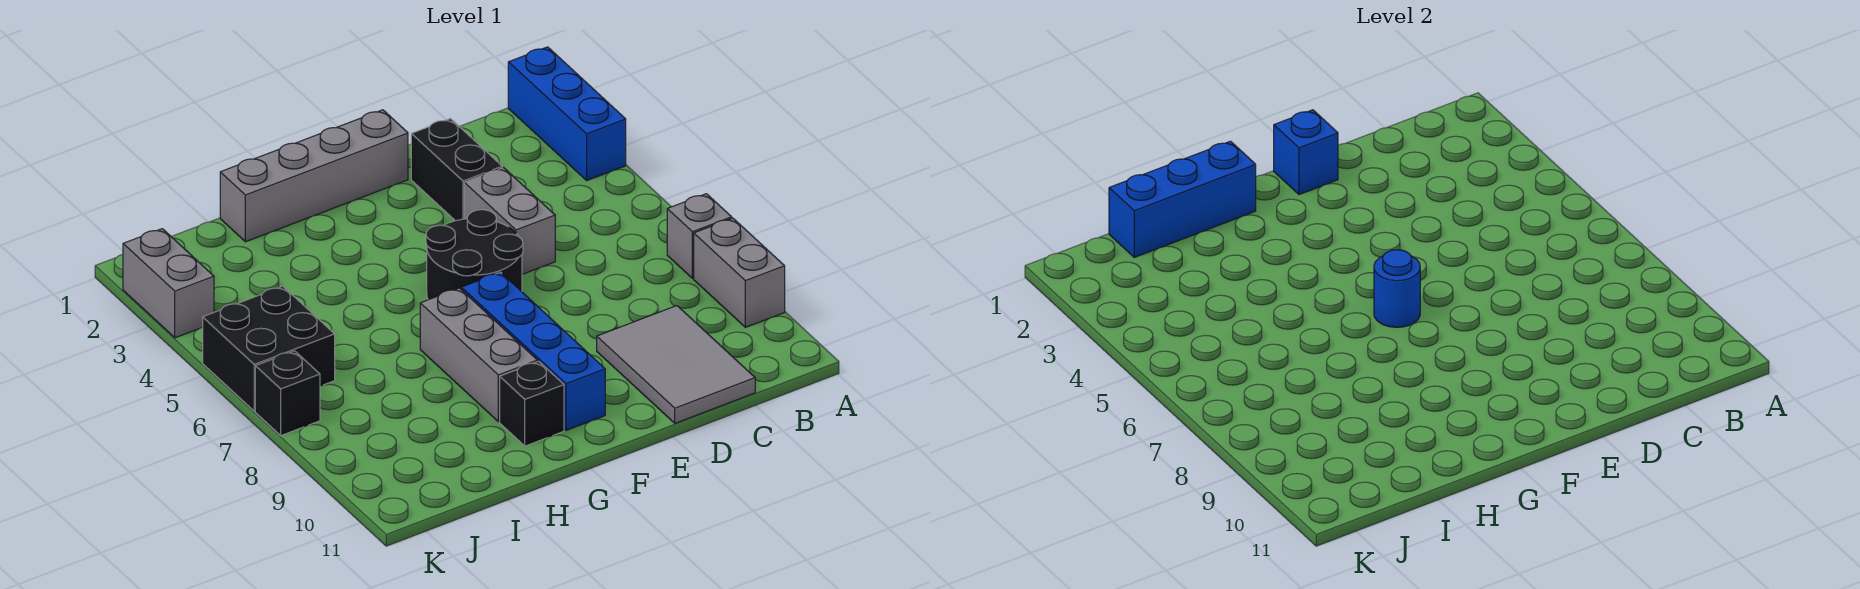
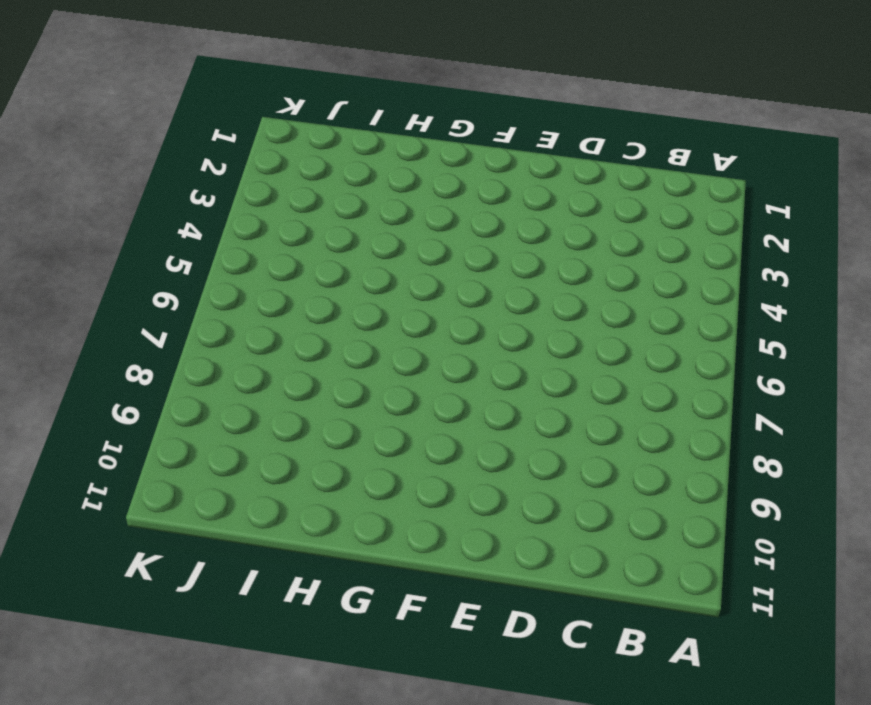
none -> blue brick A1:A3 level 1
none -> grey brick A7 level 1
none -> grey brick A8:A9 level 1

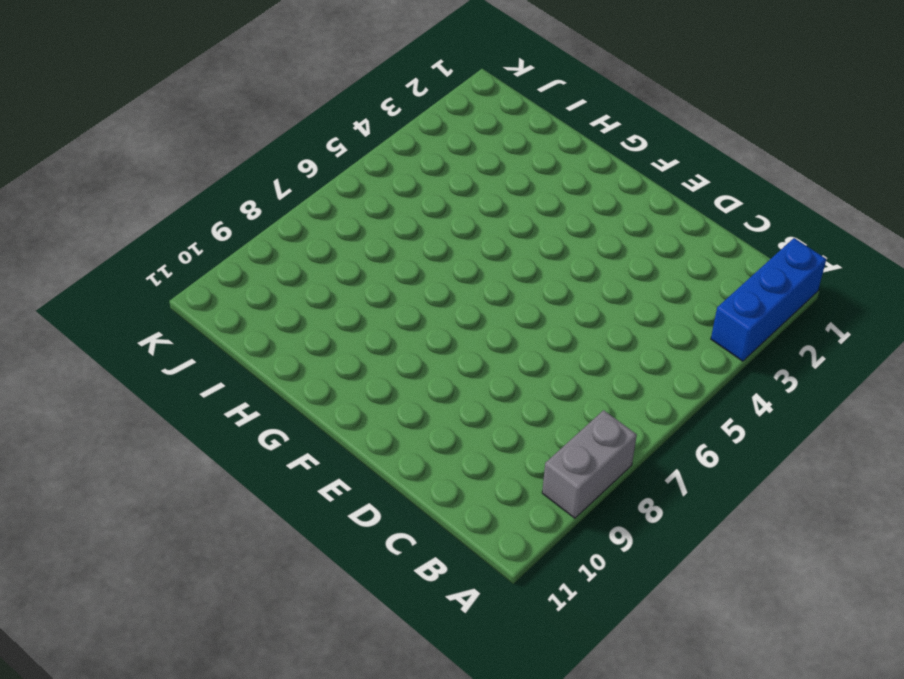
none -> grey brick A7 level 1
none -> grey tile C9:D11 level 1
none -> black brick D2:D3 level 1

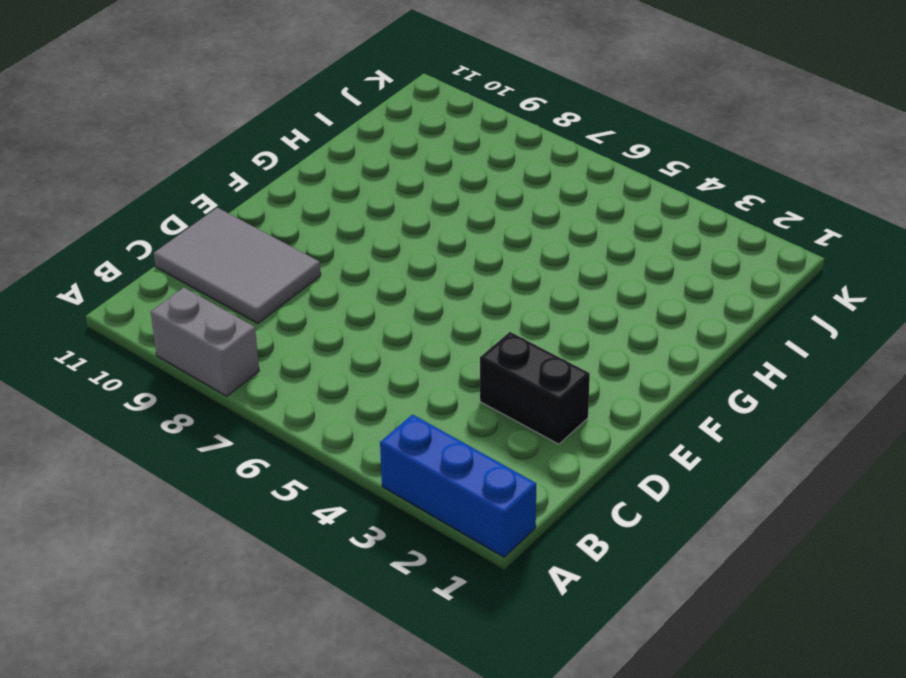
none -> grey brick A7 level 1
none -> grey brick D4:D5 level 1
none -> grey brick E1:H1 level 1

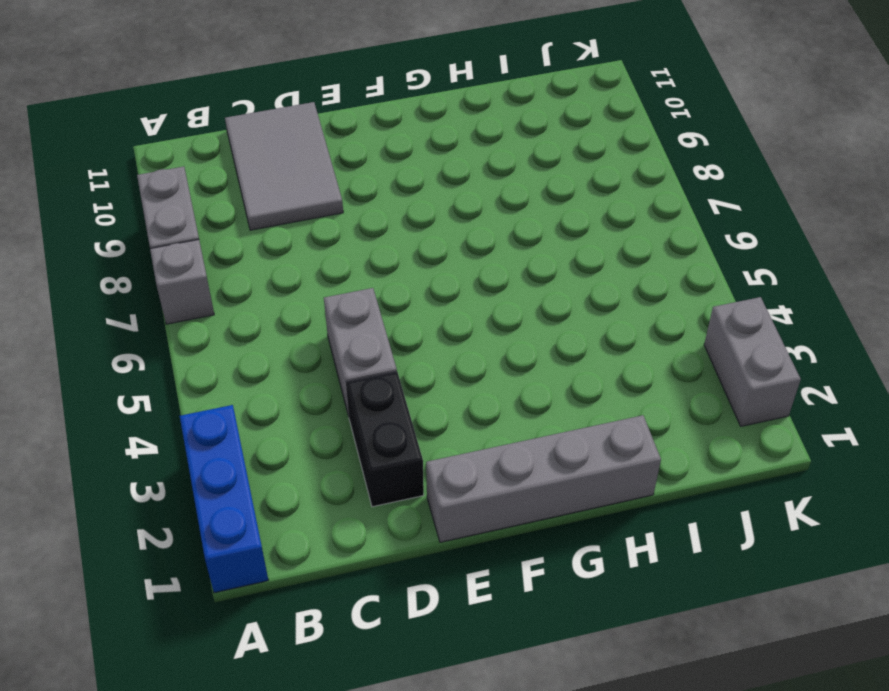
none -> black round brick E5:F6 level 1
none -> blue brick F7:F10 level 1
none -> grey brick G7:G9 level 1

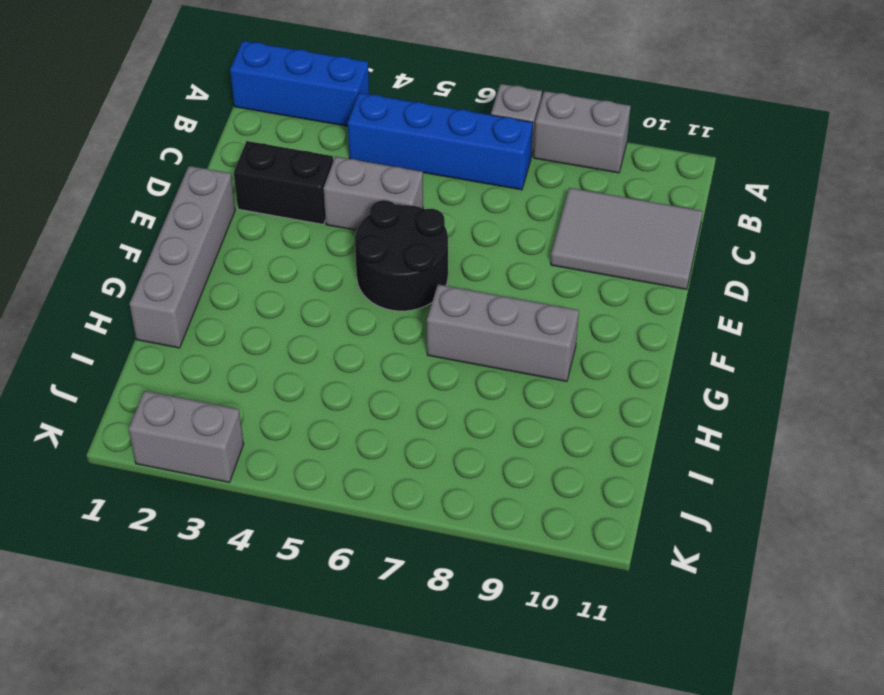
blue brick B4:B7 level 1 -> blue brick F7:F10 level 1
none -> black brick G10 level 1
none -> black brick J5:K6 level 1
none -> black brick K7 level 1

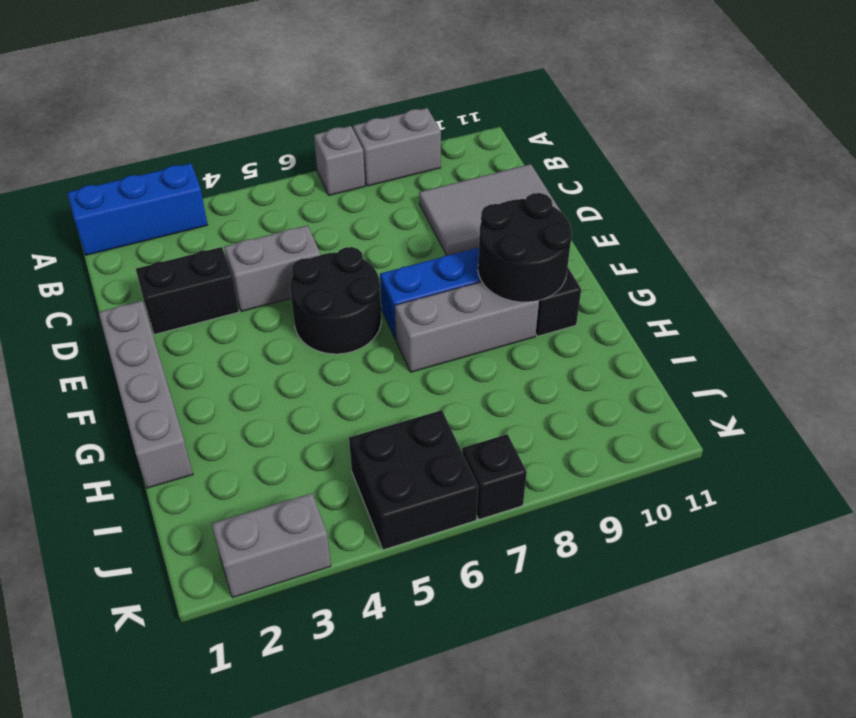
black round brick F9:G10 level 2 -> none
none -> blue brick E1 level 2
none -> blue round brick F6 level 2
none -> blue brick G1:I1 level 2

